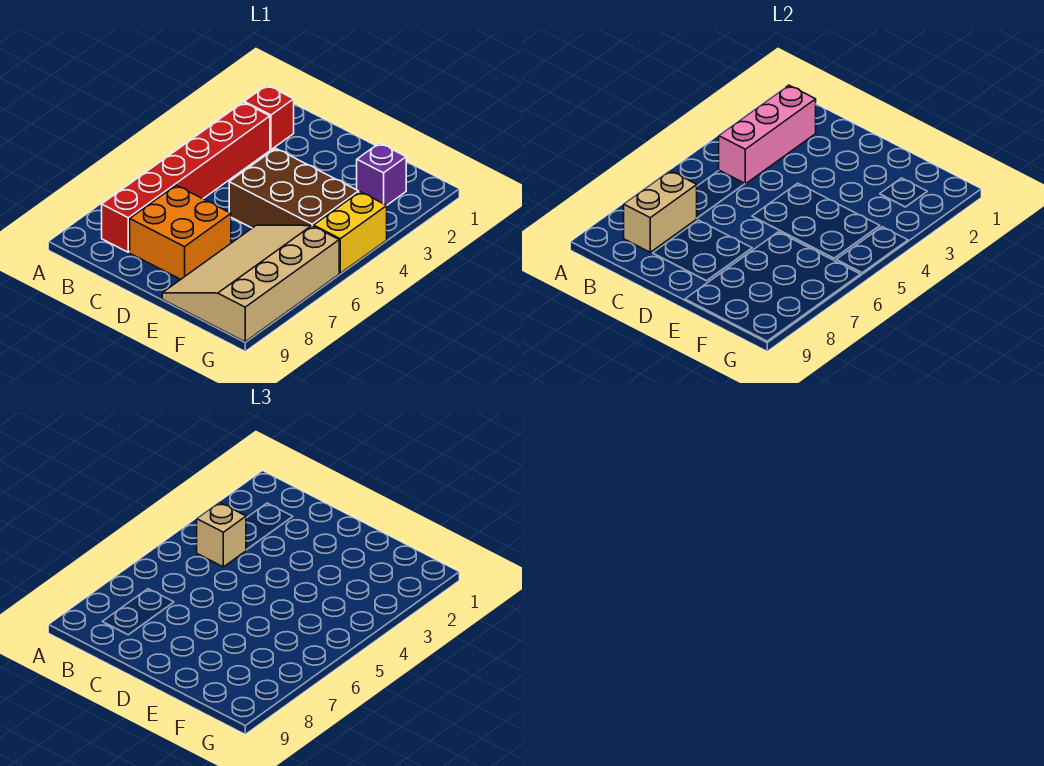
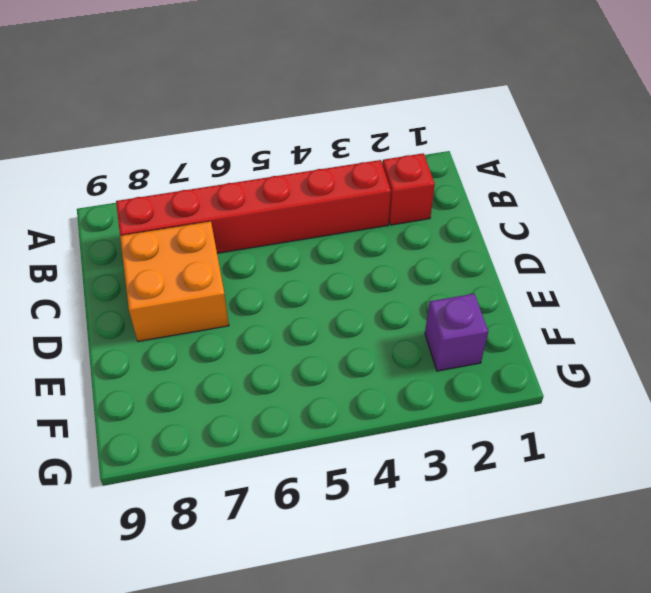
none -> brown brick D4:F5 level 1
none -> tan slope E6:G9 level 1 top G

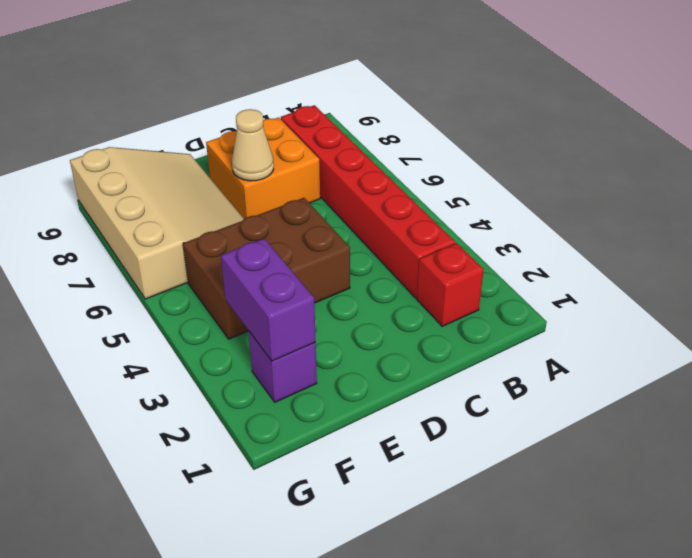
tan cone D7 level 2 -> none
purple brick F2:F3 level 2 -> none
none -> yellow brick G4:G5 level 1
none -> pink brick B2:B4 level 2

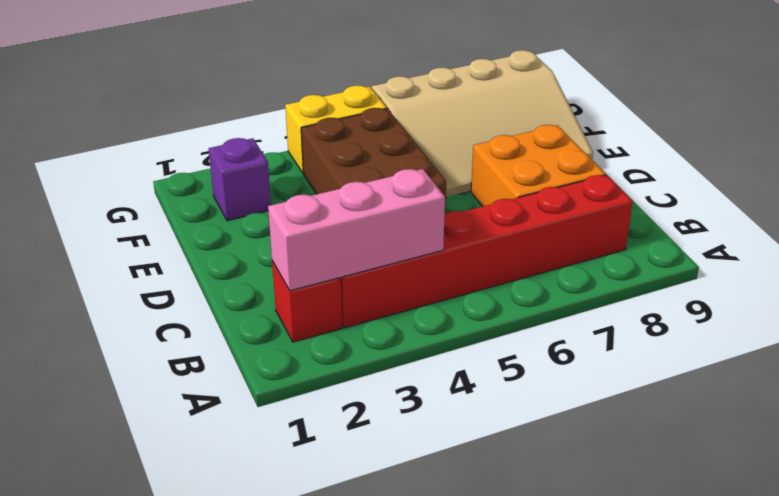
none -> tan brick B7:B8 level 2
none -> tan brick B4 level 3

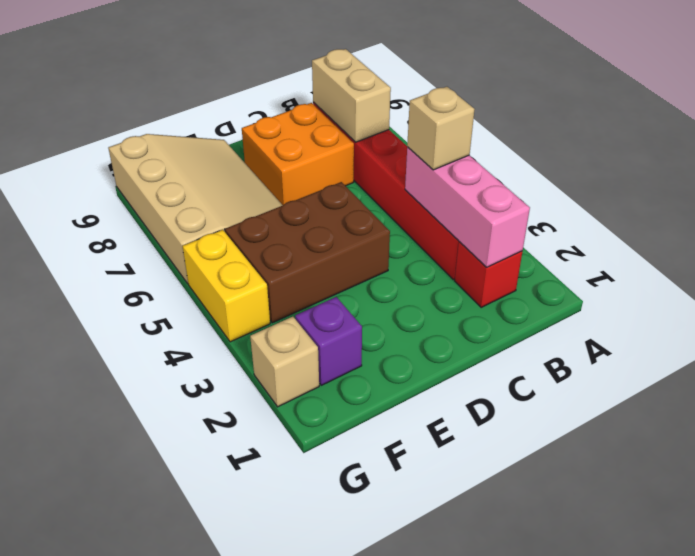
tan brick G2 level 1 -> none

